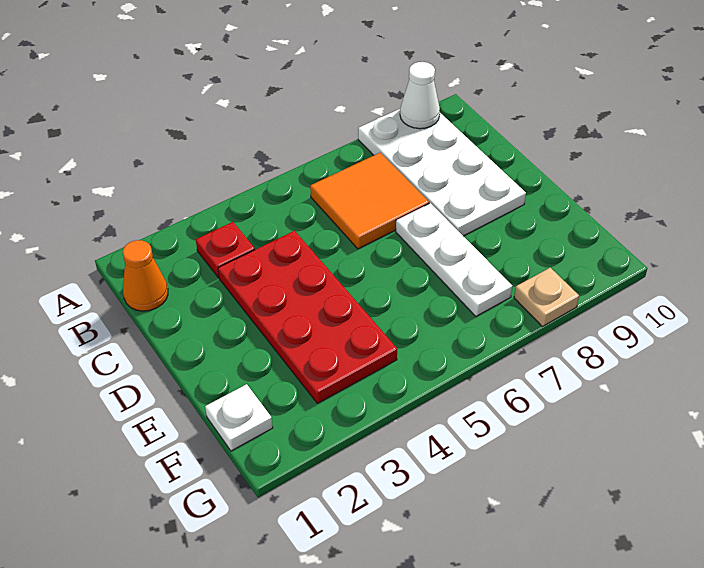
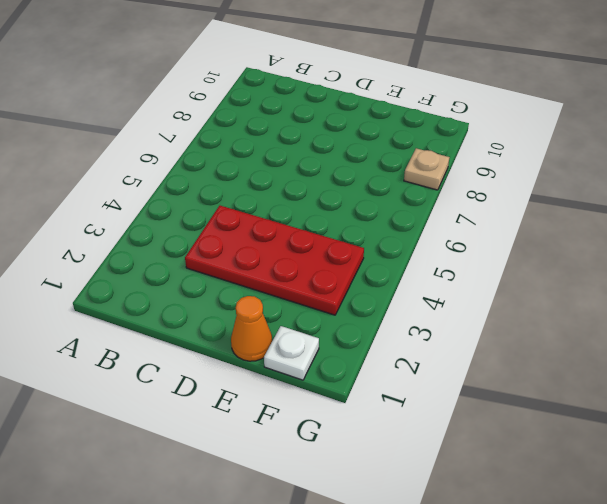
orange cone E1 level 1 -> orange cone B1 level 1
none -> white plate A8:D9 level 1
none -> red plate B3 level 1

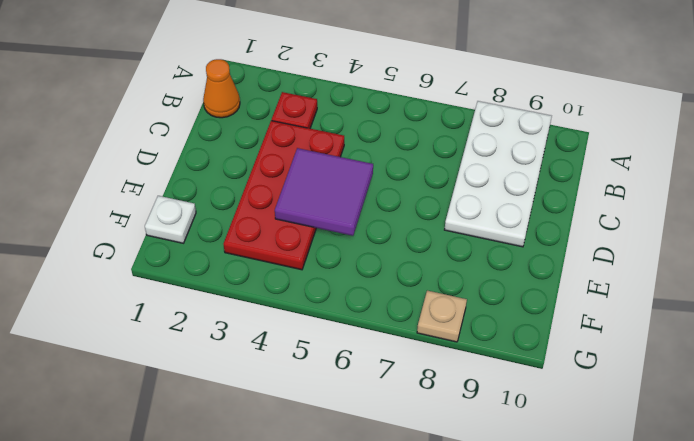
purple tile D4:E5 level 2 -> none
none -> orange tile B6:C7 level 1
none -> white plate D7:F7 level 1

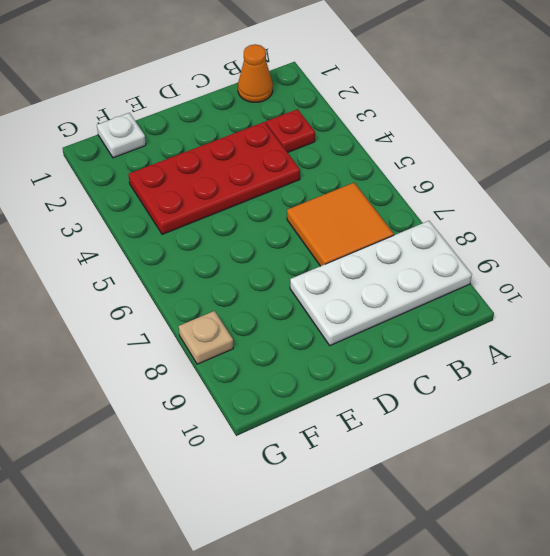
none -> white plate D7:F7 level 1
none -> white cone A9 level 2

